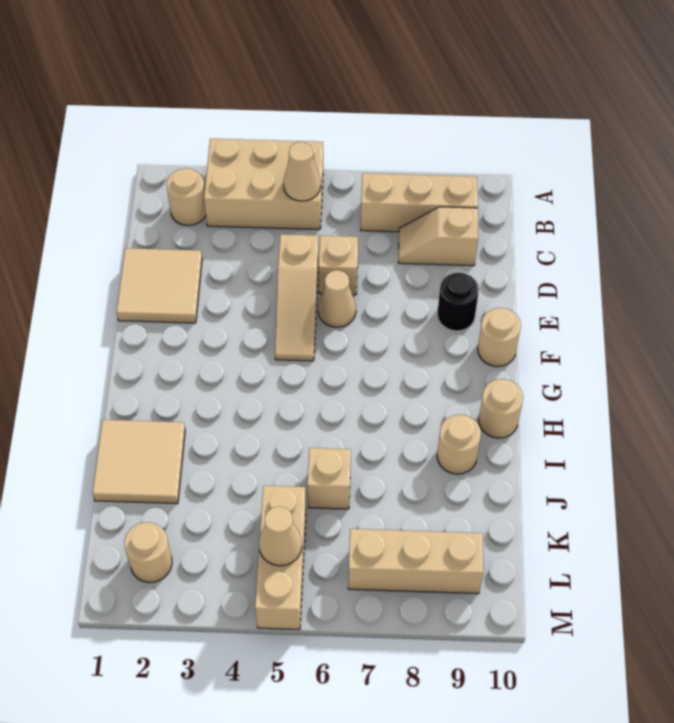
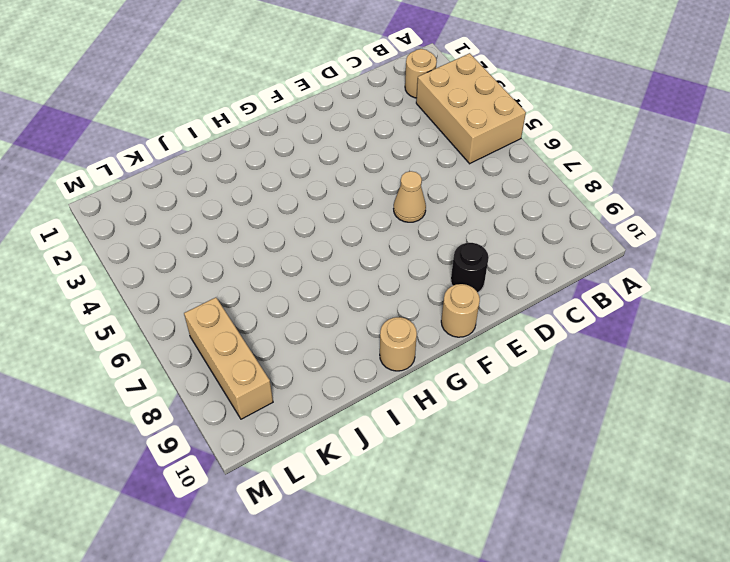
none -> tan brick B7:B9 level 1
none -> tan slope C8:C9 level 1 top 9
none -> tan tile D1:E2 level 1

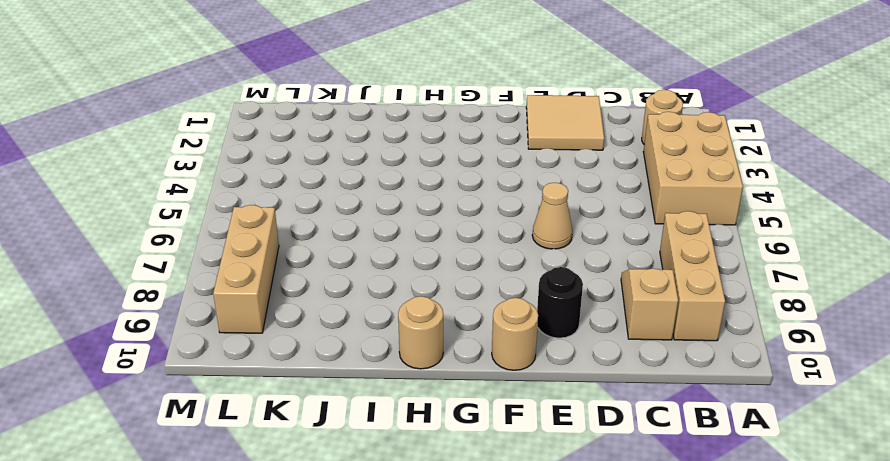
none -> tan slope D5:F5 level 1 top D
none -> tan brick D6 level 1
none -> tan tile I1:J2 level 1

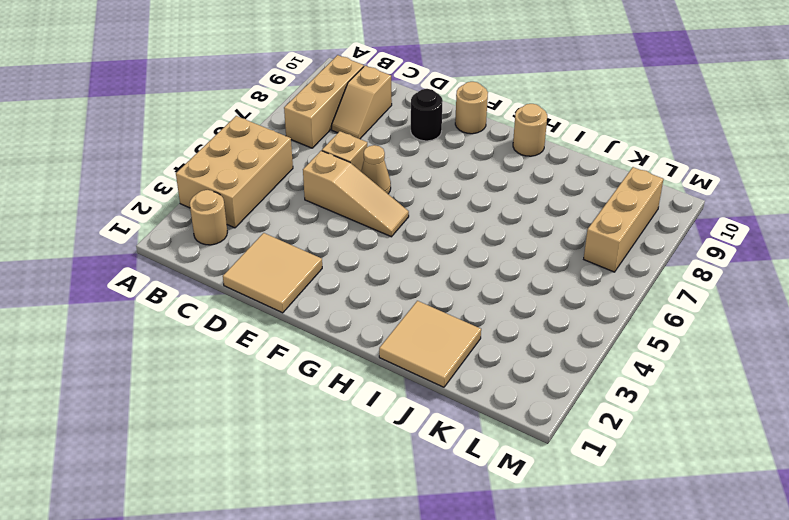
none -> tan round brick I9 level 1
none -> tan brick J6 level 1
none -> tan brick K5:M5 level 1

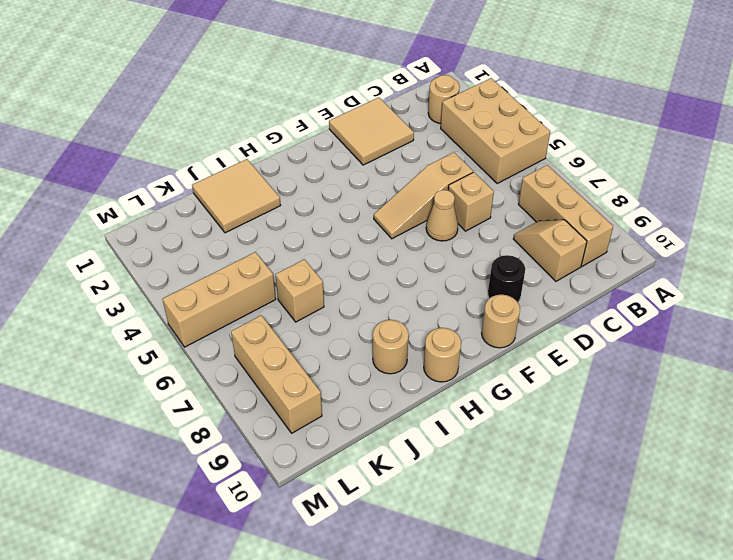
none -> tan round brick L2 level 1
none -> tan cone B5 level 2
none -> tan cone L5 level 2

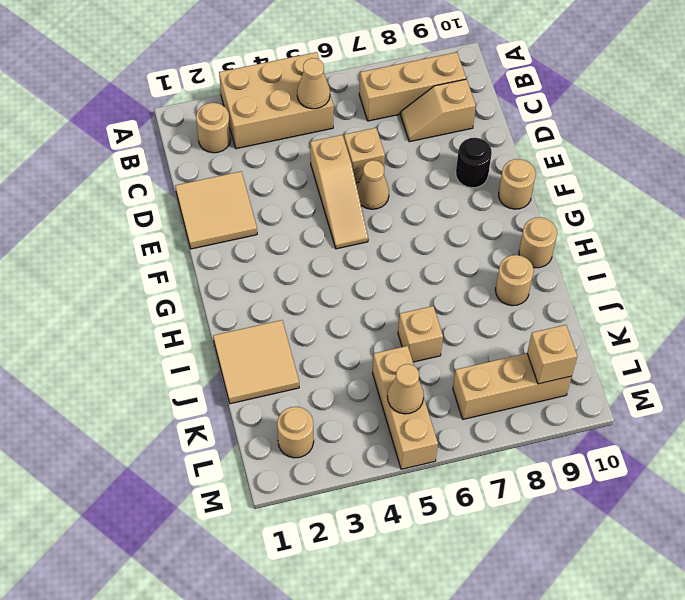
tan brick L9 level 2 -> none

